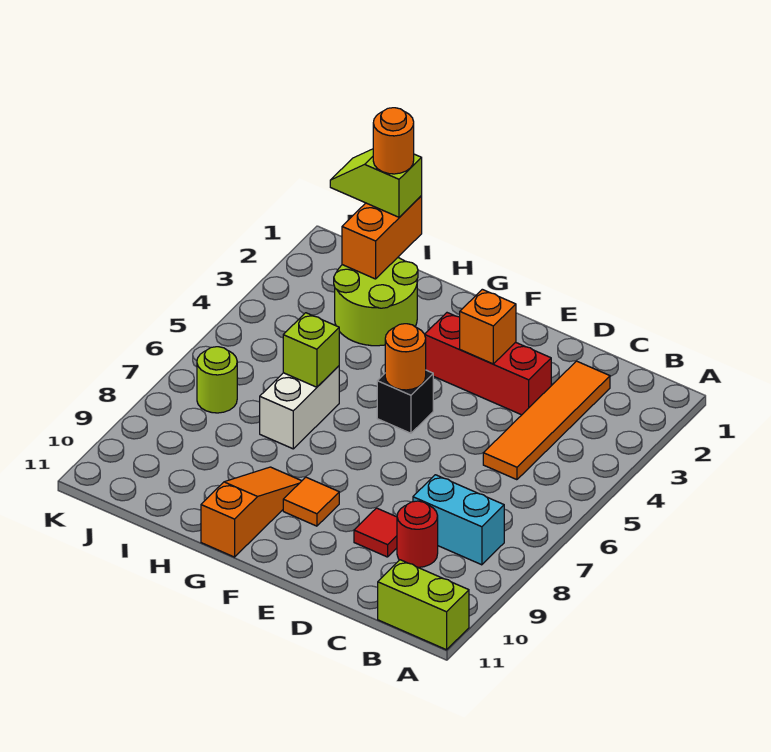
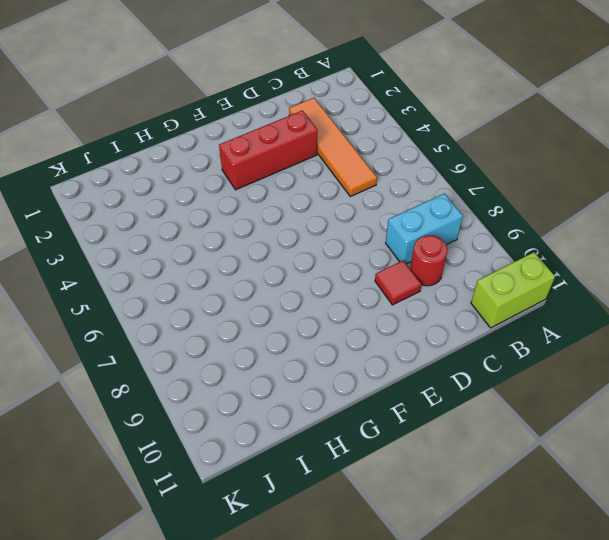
none -> black brick F5 level 1
none -> orange tile F9 level 1
none -> orange slope G9:G11 level 1 top 11

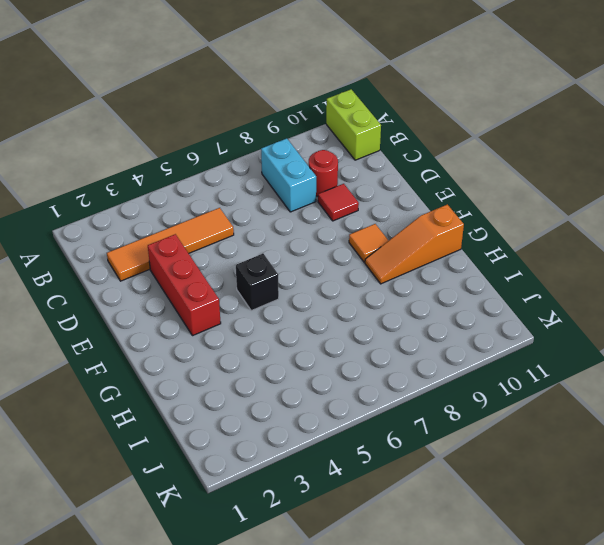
none -> lime round brick H2:I3 level 1
none -> white brick H6:H7 level 1
none -> lime round brick J7 level 1

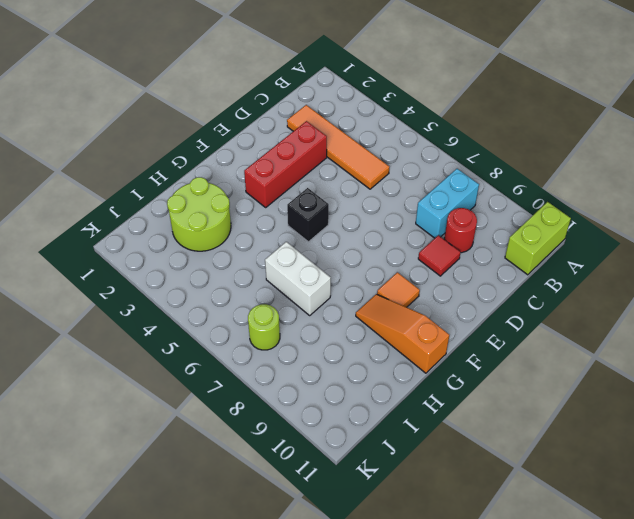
none -> orange brick E3 level 2
none -> orange round brick F5 level 2
none -> lime brick H6 level 2

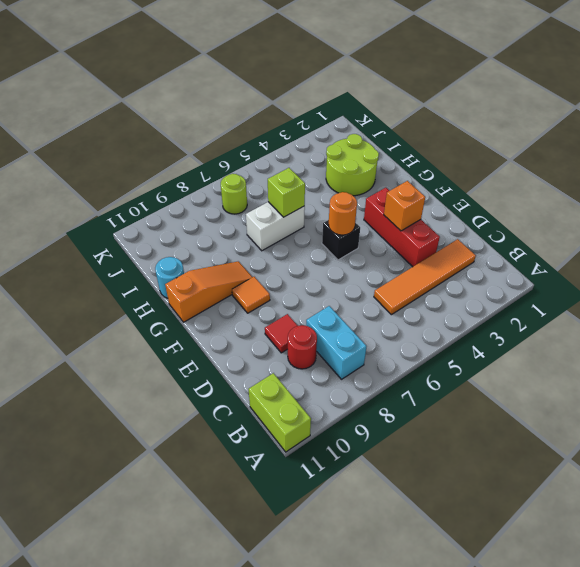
cyan round brick H11 level 1 -> none
none -> orange brick I1:I2 level 2
none -> lime slope I1:J1 level 3 top I
none -> orange round brick I1 level 4

